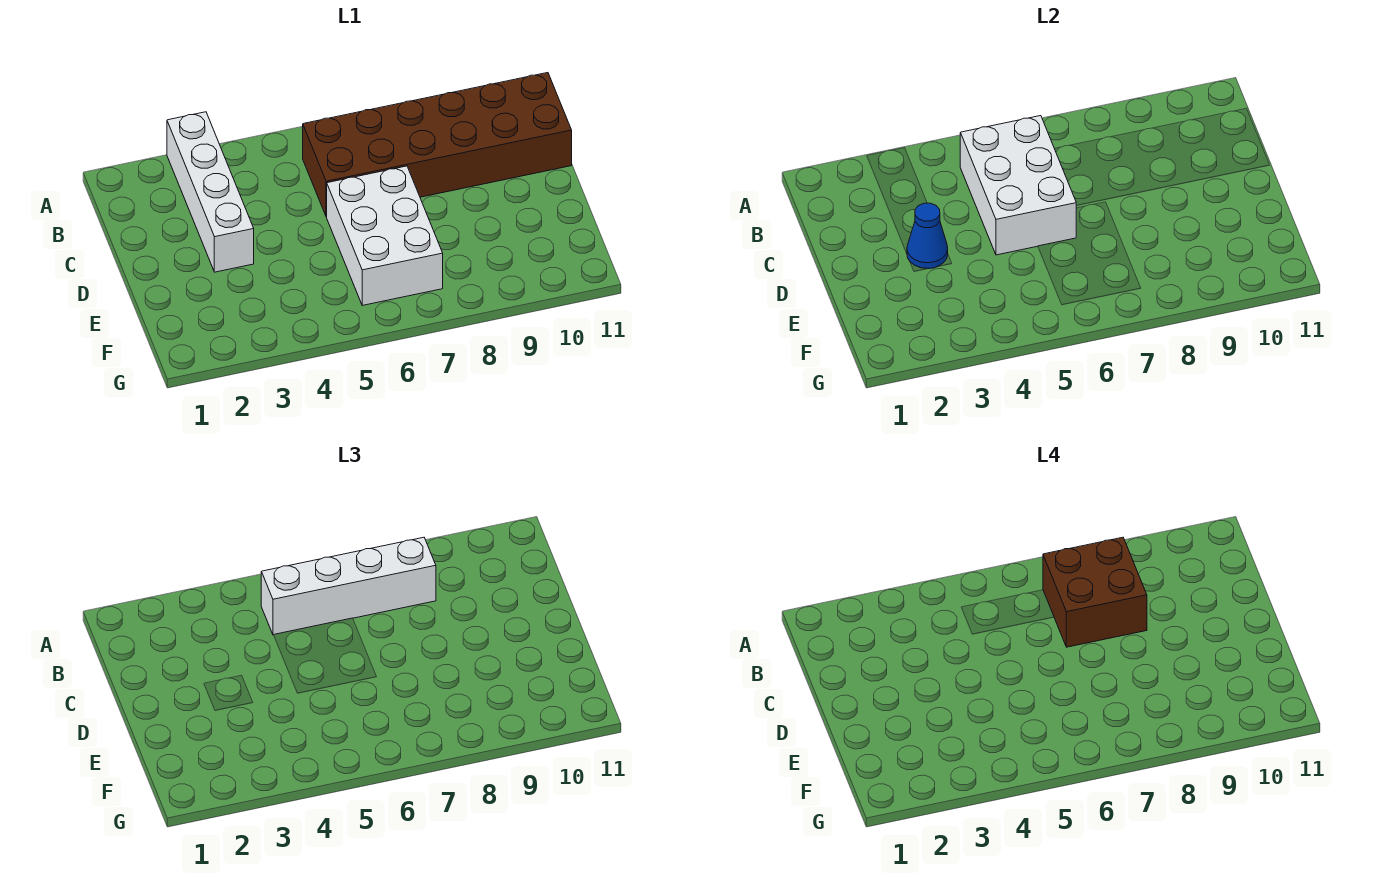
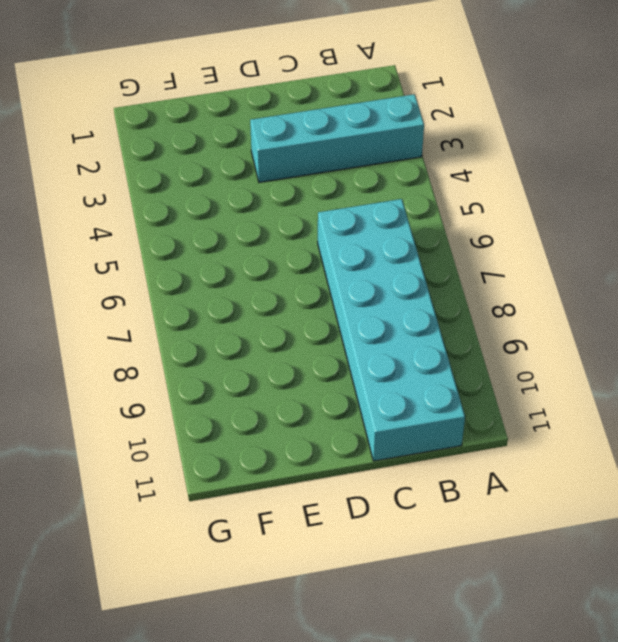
cyan brick A3:D3 level 1 -> white brick A3:D3 level 1
cyan brick B6:C11 level 1 -> brown brick B6:C11 level 1
none -> white brick D6:F7 level 1
none -> white brick B5:D6 level 2

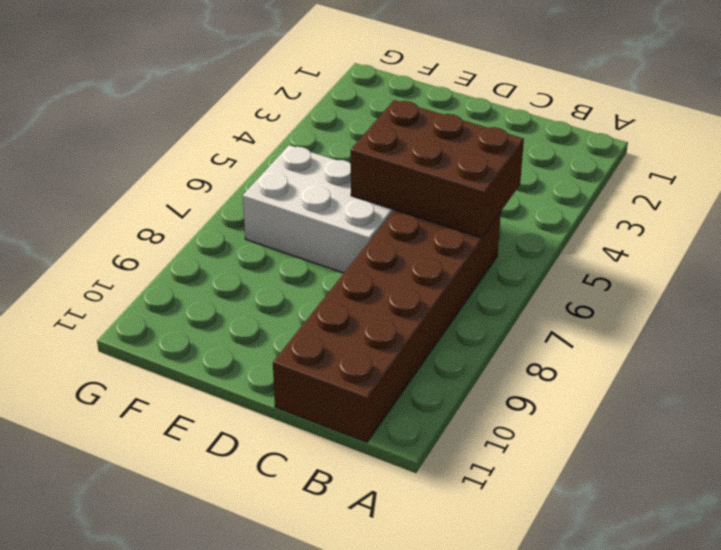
brown brick B5:D6 level 2 -> white brick B5:D6 level 2
none -> white brick A3:D3 level 1
none -> blue cone D3 level 2

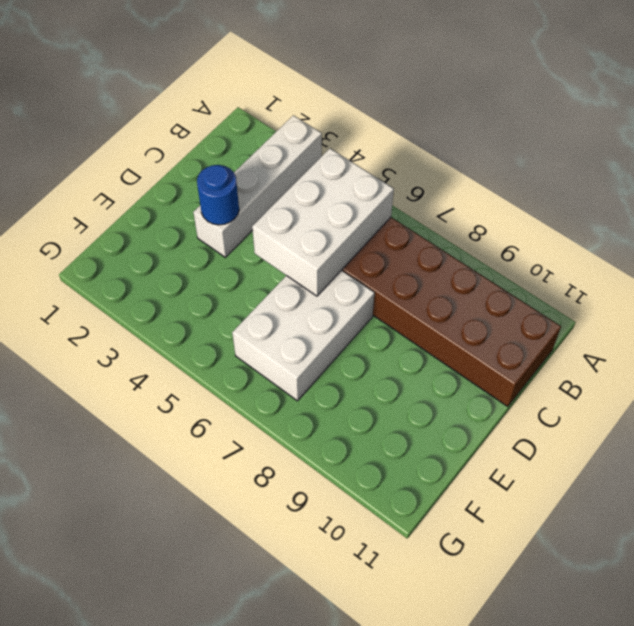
blue round brick D3 level 2 -> blue cone D3 level 2
none -> white brick B5:B8 level 3
none -> brown brick B7:C8 level 4

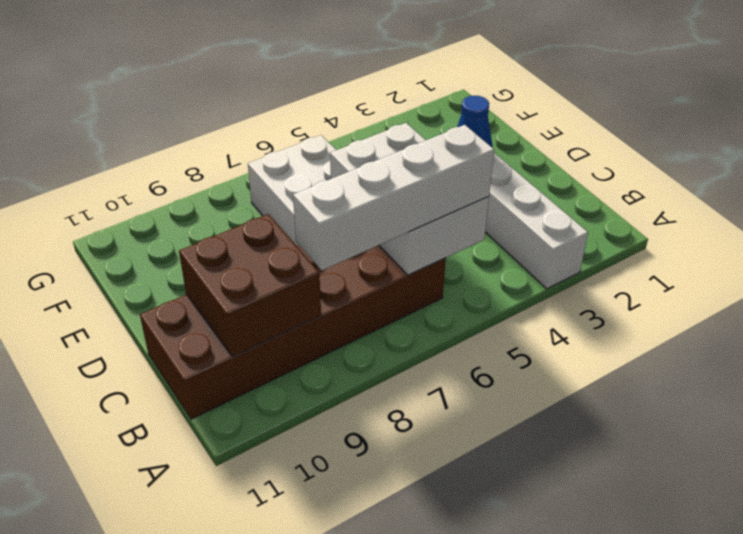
brown brick B9:C10 level 2 -> brown brick B7:C8 level 4

